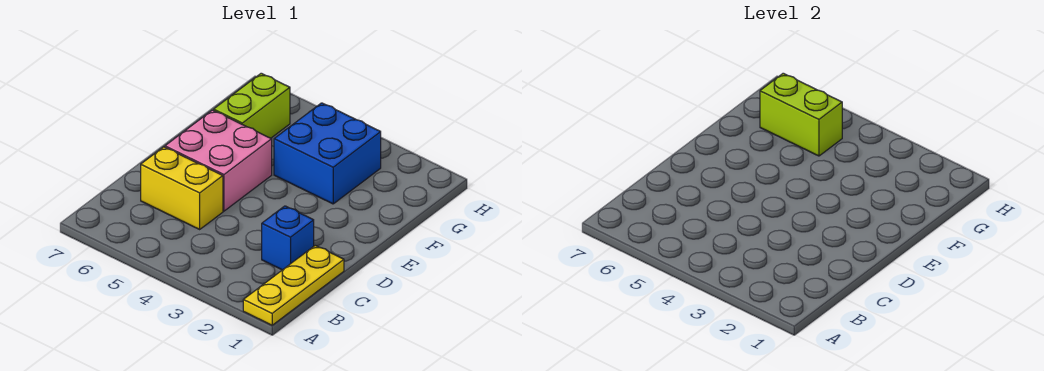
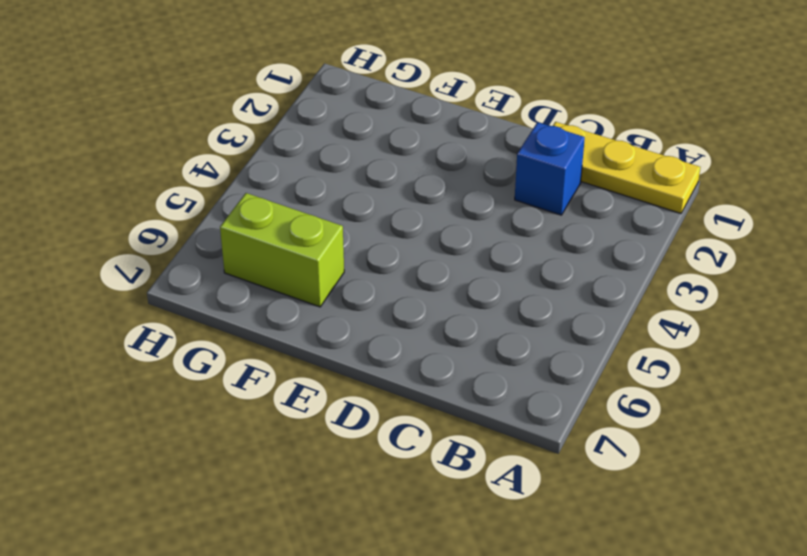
none -> yellow brick C5:C6 level 1
none -> pink brick D5:E6 level 1

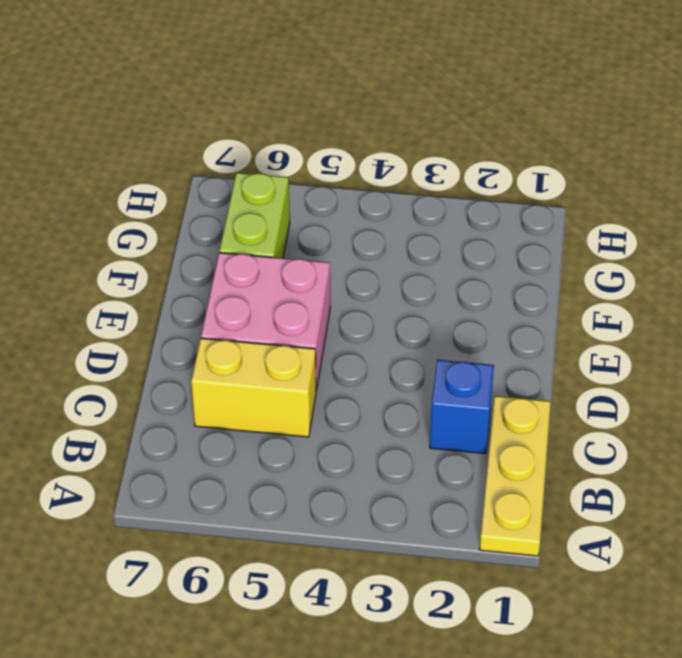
none -> blue brick F3:G4 level 1
none -> lime brick G5:G6 level 2

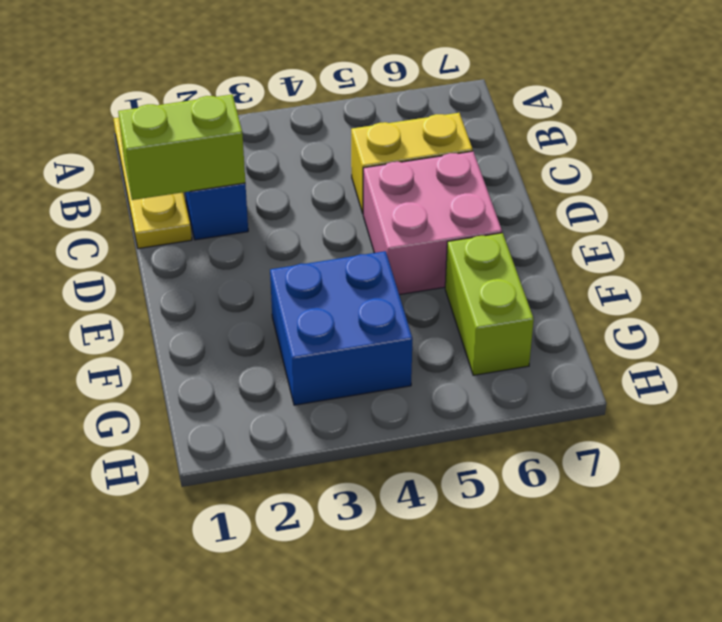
lime brick C1:C2 level 2 -> lime brick G5:G6 level 2

